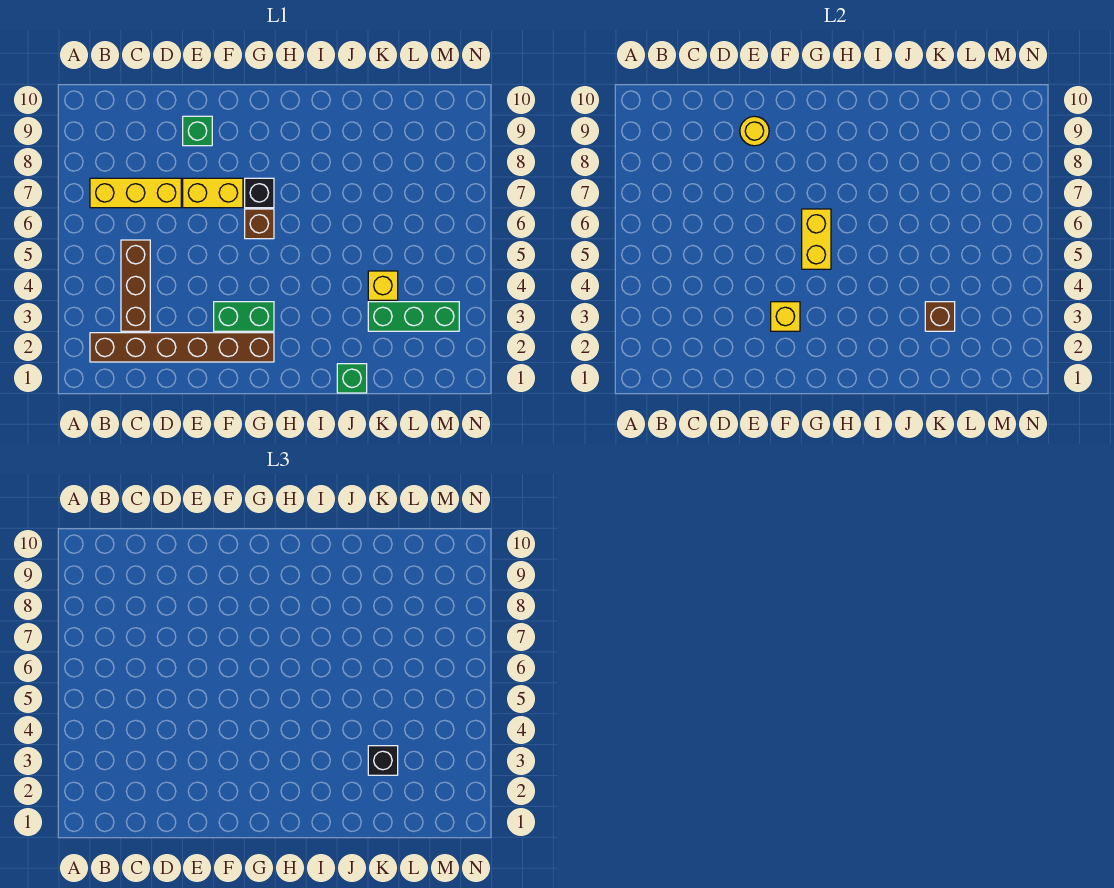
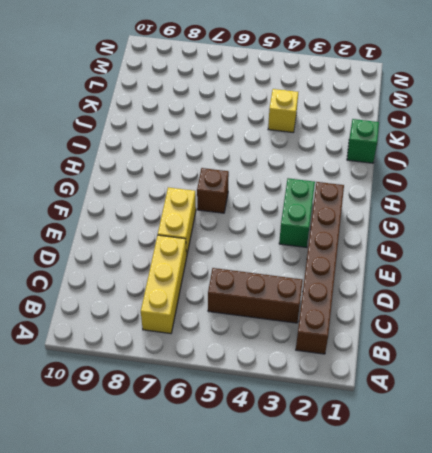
none -> green brick E9 level 1
none -> black brick G7 level 1
none -> green brick K3:M3 level 1

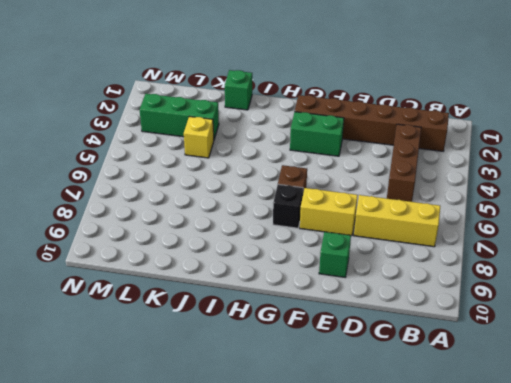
none -> yellow round brick E9 level 2
none -> yellow brick F3 level 2
none -> yellow brick G5:G6 level 2

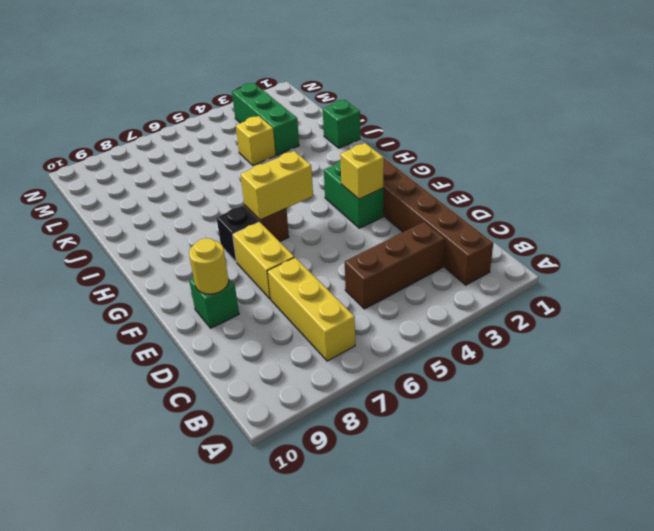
none -> brown brick K3 level 2
none -> black brick K3 level 3

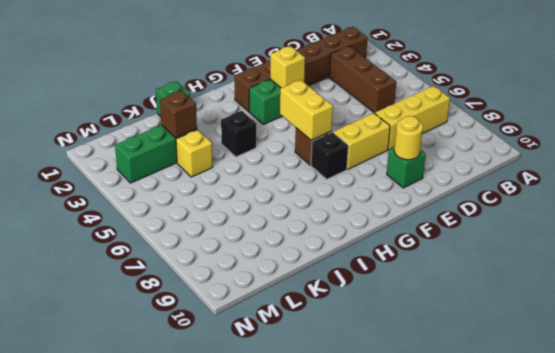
black brick I4 level 1 -> black brick K3 level 3

